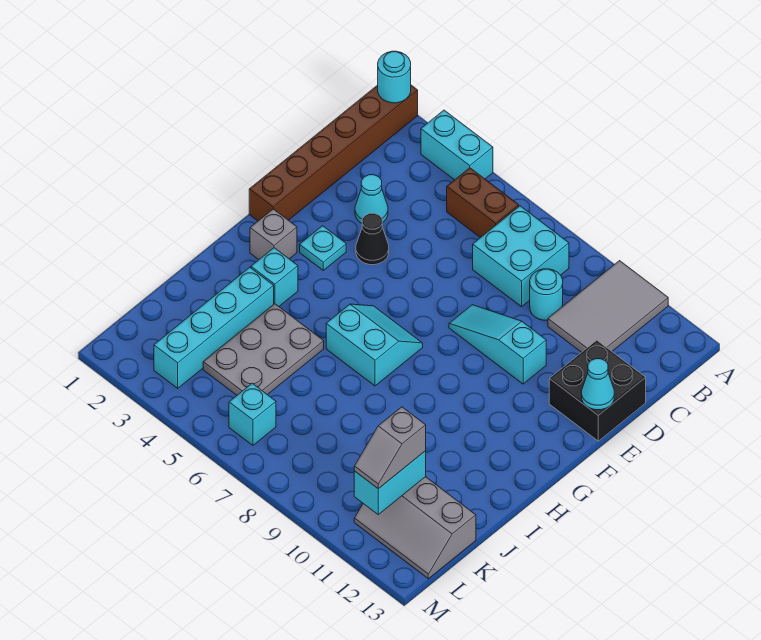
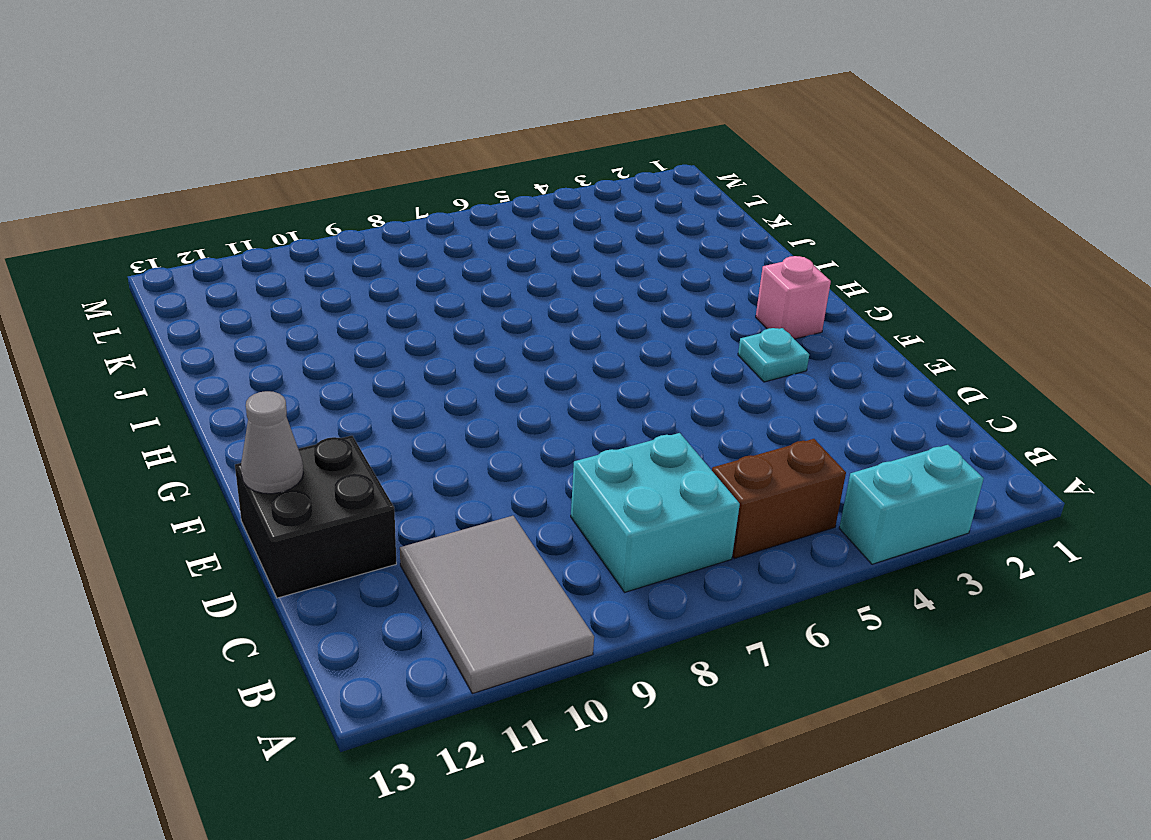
grey cone E13 level 2 -> cyan cone E13 level 2
pink brick G2 level 1 -> grey brick G2 level 1
none -> brown brick A1:F1 level 1
none -> cyan round brick C9 level 1
none -> cyan cone D3 level 1

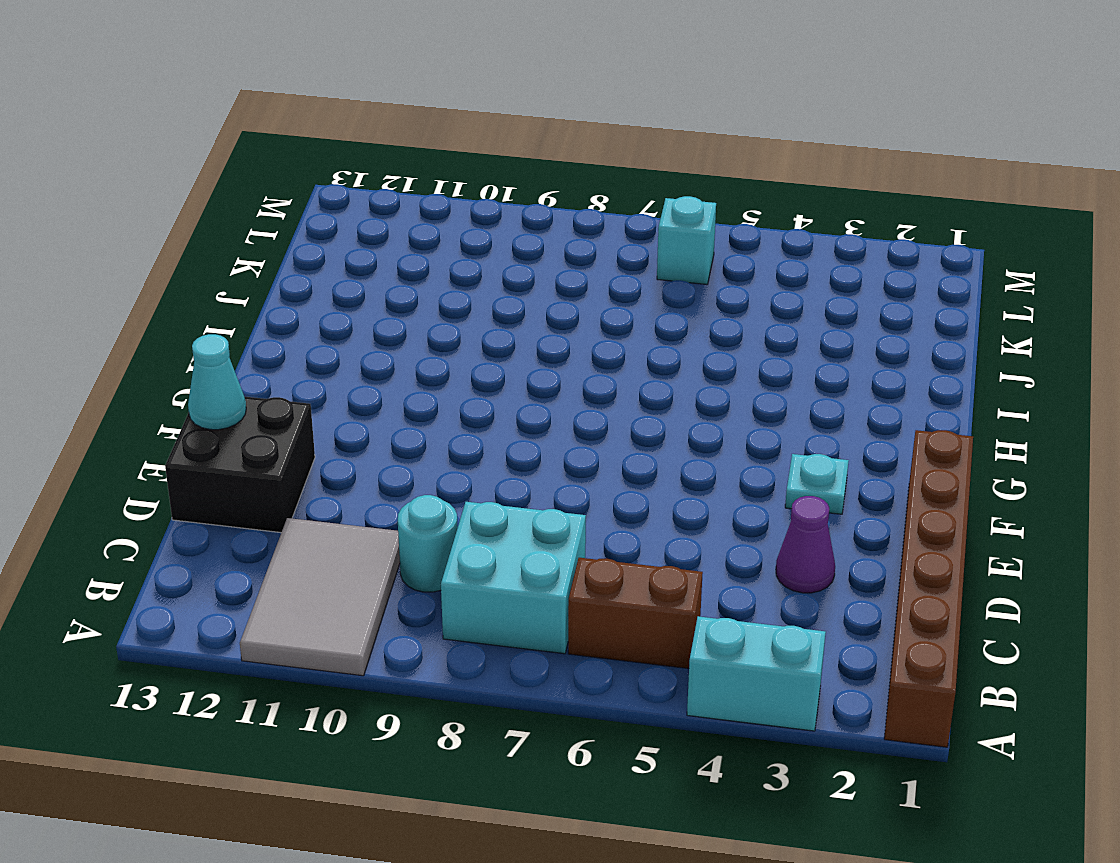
purple cone D3 level 1 -> cyan cone D3 level 1
none -> black cone E4 level 1
none -> cyan slope E8:E10 level 1 top 10
none -> grey brick G2 level 1

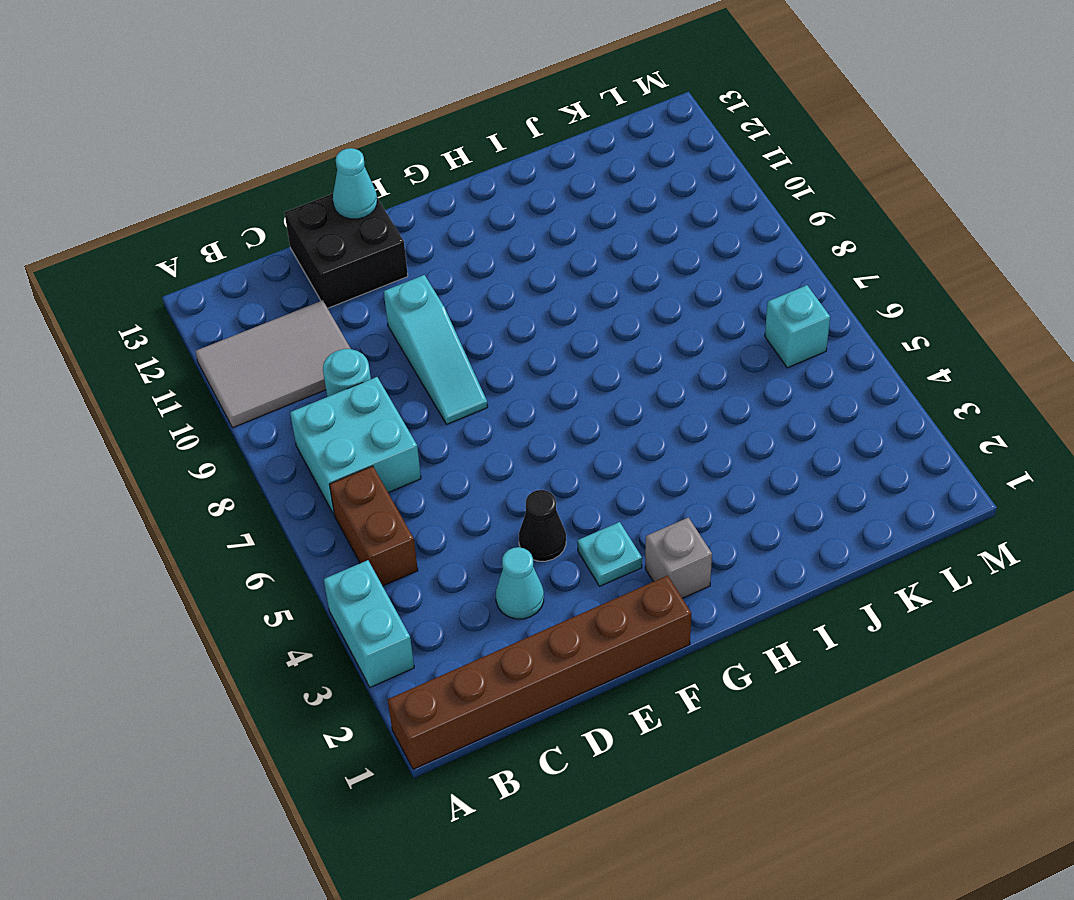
none -> cyan slope G6:H7 level 1 top H
none -> cyan brick H3 level 1
none -> cyan brick I3:L3 level 1

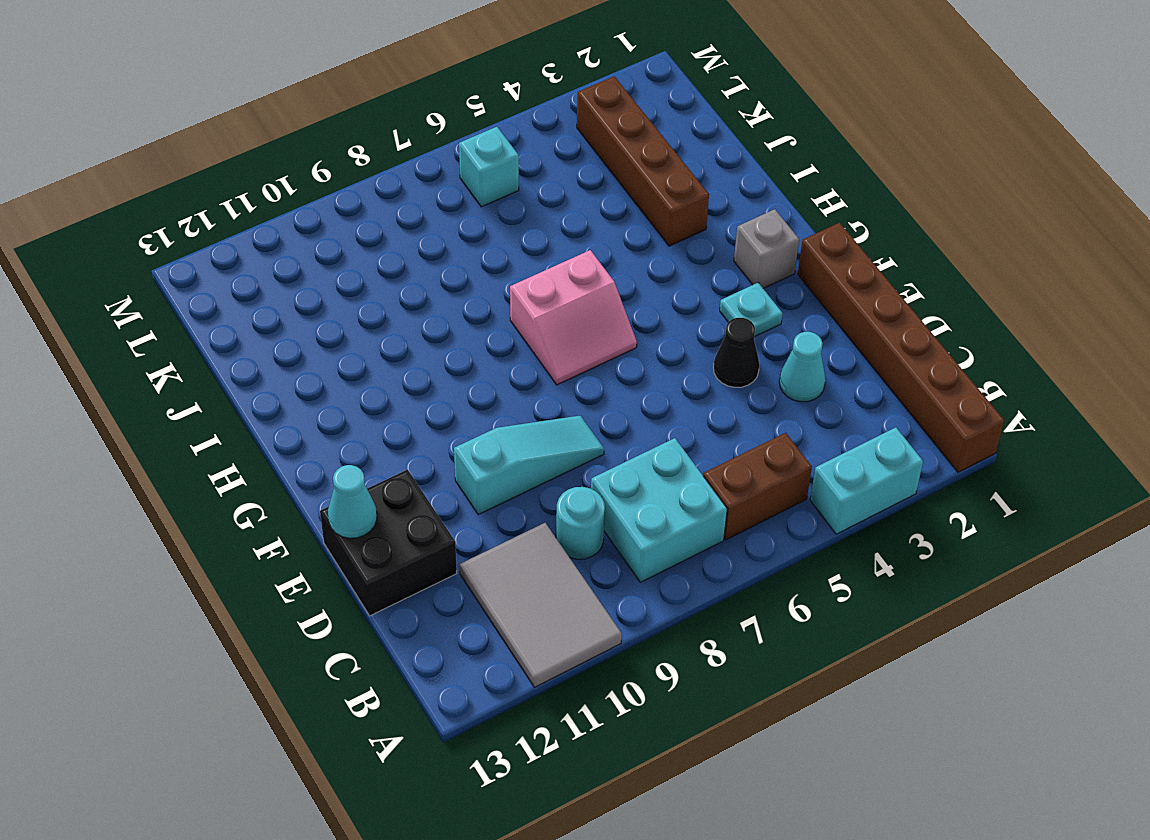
pink slope G6:H7 level 1 top H -> cyan slope G6:H7 level 1 top H
brown brick I3:L3 level 1 -> cyan brick I3:L3 level 1
none -> cyan brick H3 level 1
none -> grey plate I4:K5 level 1
none -> grey slope K11:L13 level 1 top K

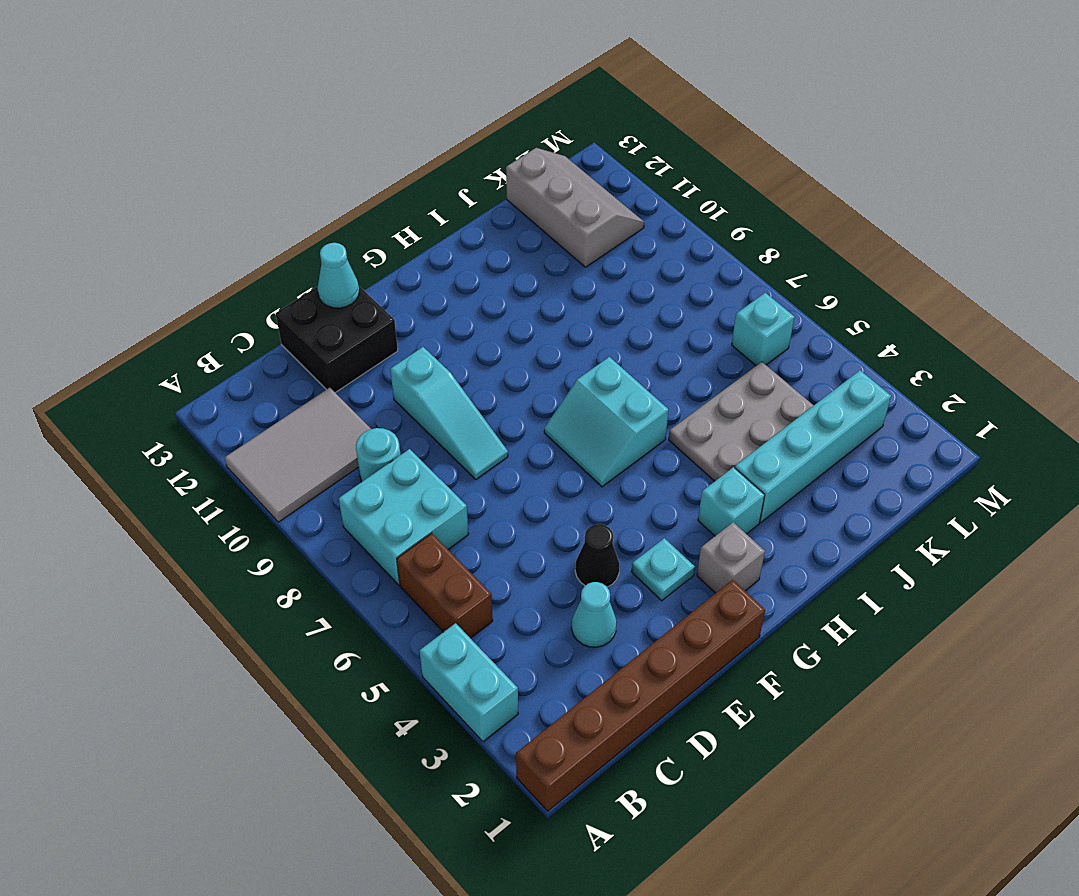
none -> cyan round brick A1 level 2
none -> cyan brick K11:L11 level 2
none -> grey slope K11:L11 level 3 top K

